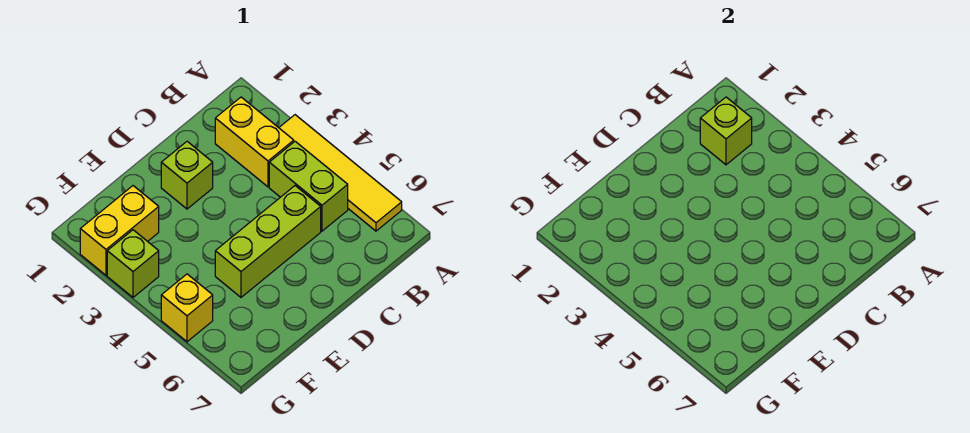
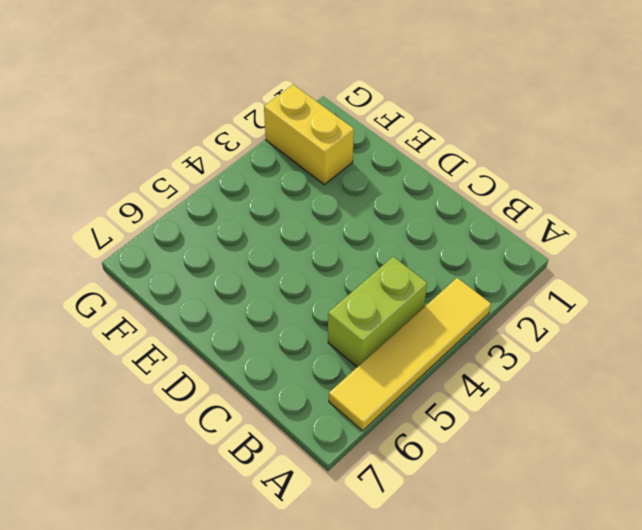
none -> yellow brick B2:B3 level 1
none -> lime brick C5:E5 level 1

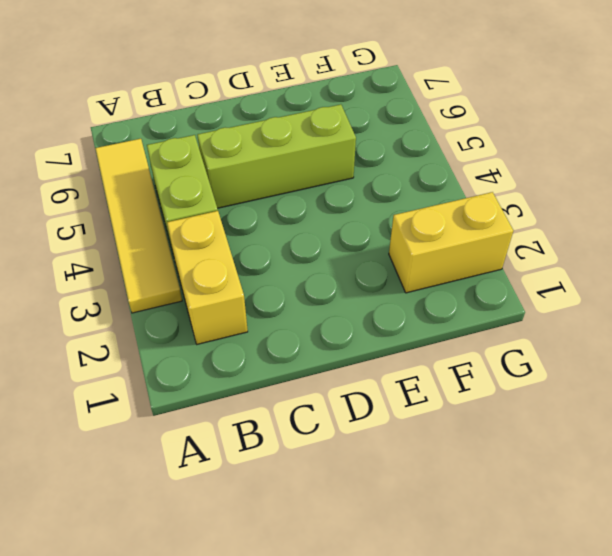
none -> lime brick D2 level 1
none -> lime brick G3 level 1

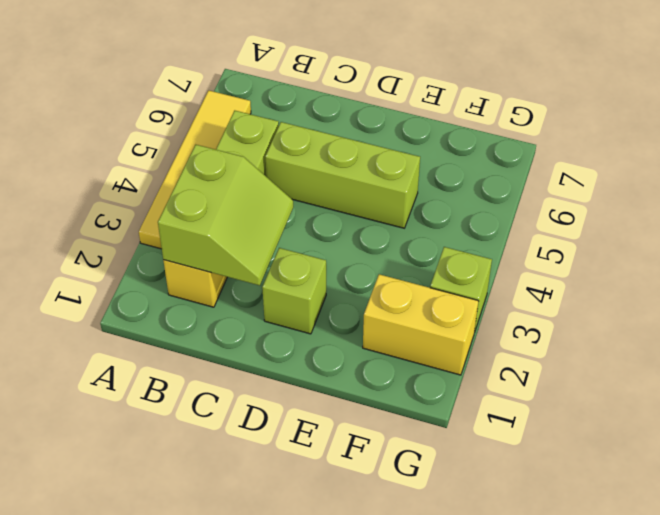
lime slope B2:C3 level 2 top B -> lime brick B2 level 2
none -> yellow brick G5 level 1

